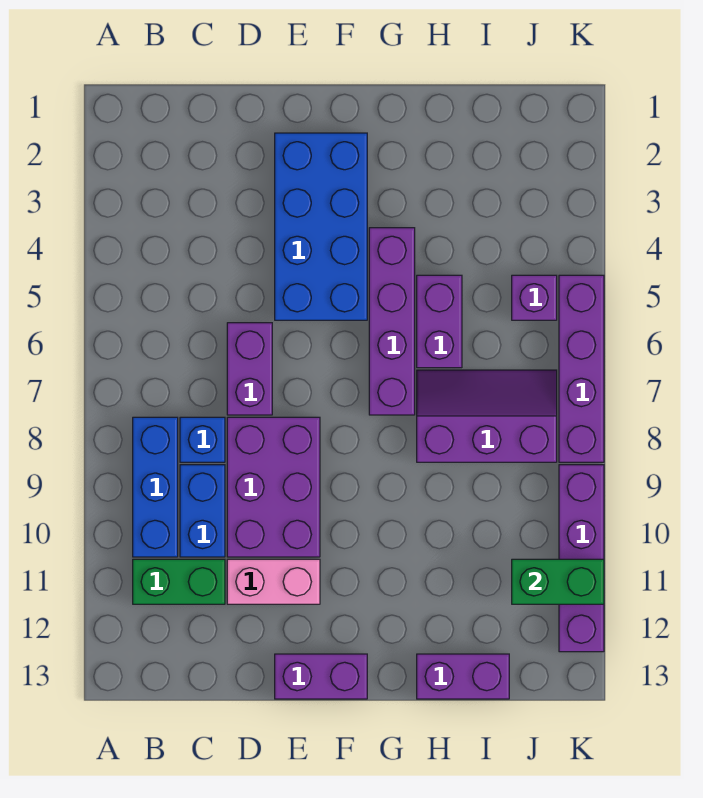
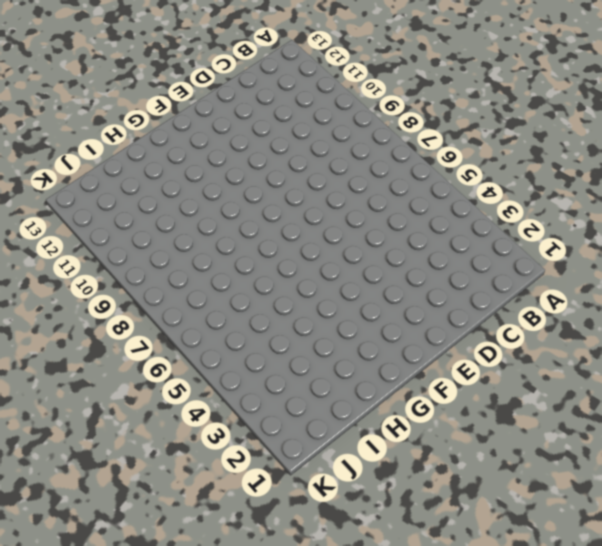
none -> blue brick B8:B10 level 1
none -> green brick B11:C11 level 1
none -> blue brick C8 level 1

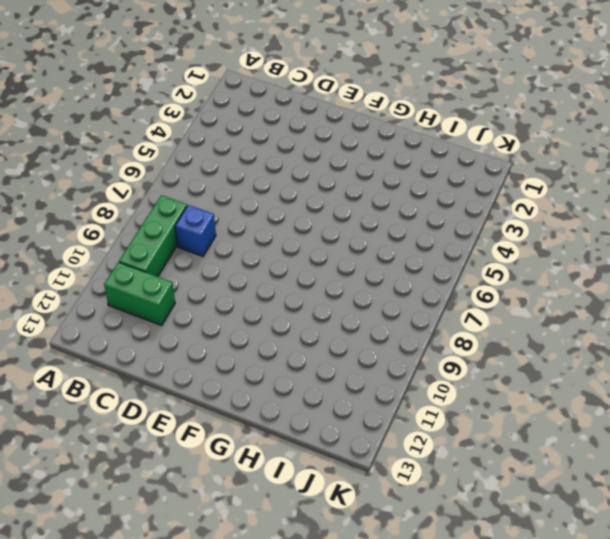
green brick B8:B10 level 1 -> blue brick B8:B10 level 1
none -> blue brick C9:C10 level 1
none -> purple brick D6:D7 level 1
none -> purple brick D8:E10 level 1

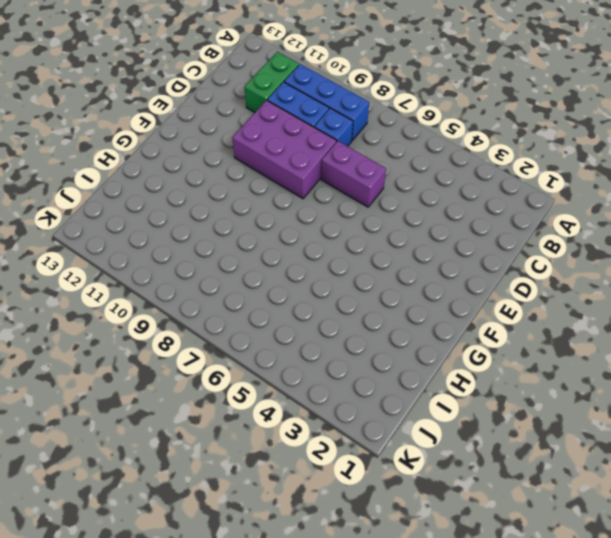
none -> pink brick D11:E11 level 1
none -> blue brick E2:F5 level 1
none -> purple brick E13:F13 level 1

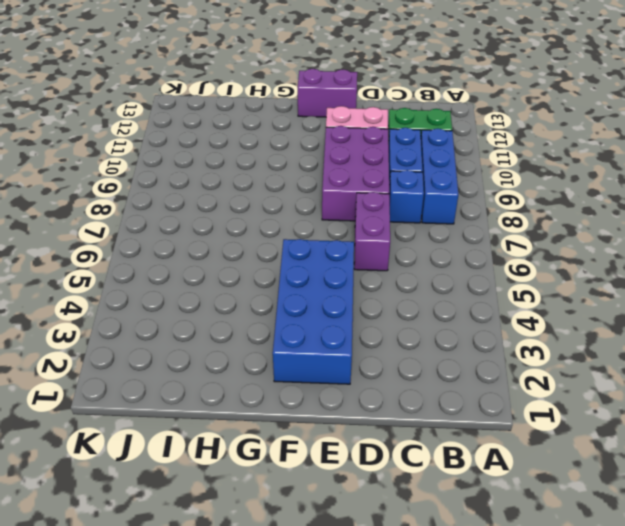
none -> purple brick G4:G7 level 1
none -> purple brick H5:H6 level 1
none -> purple slope H7:J8 level 1 top 8

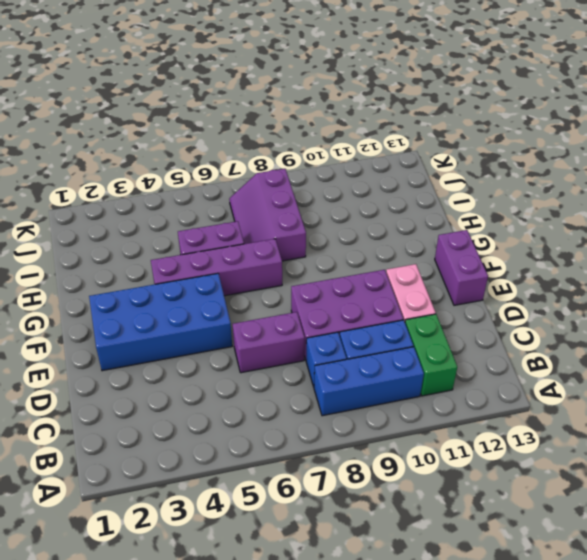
none -> purple brick H13:I13 level 1
none -> purple brick J5 level 1
none -> purple brick K5:K8 level 1

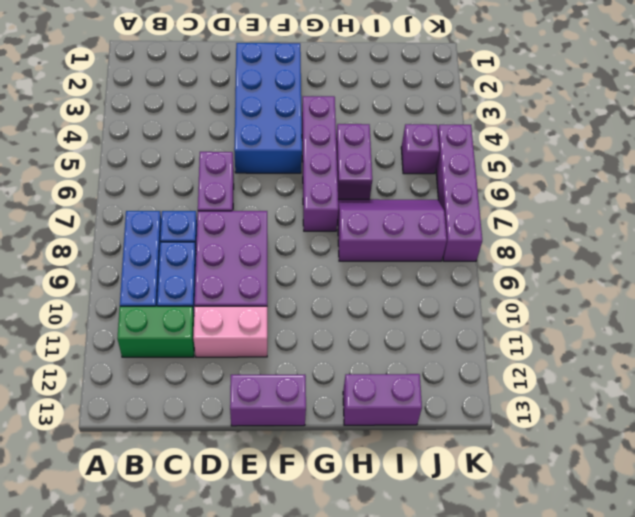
none -> purple brick K9:K12 level 1
none -> green brick J11:K11 level 2

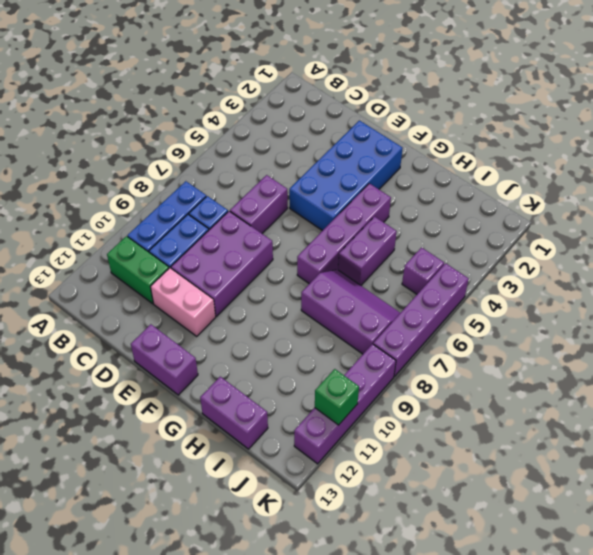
green brick K11 level 2 -> green brick J11:K11 level 2

